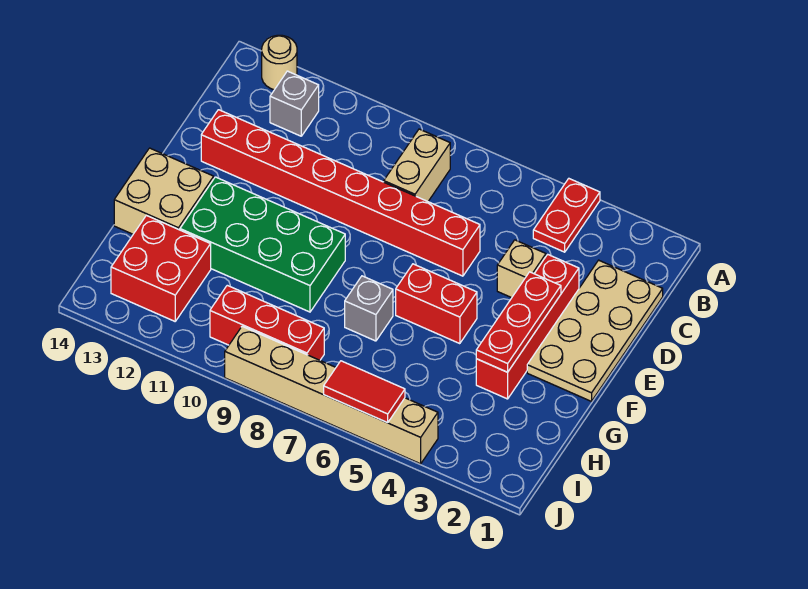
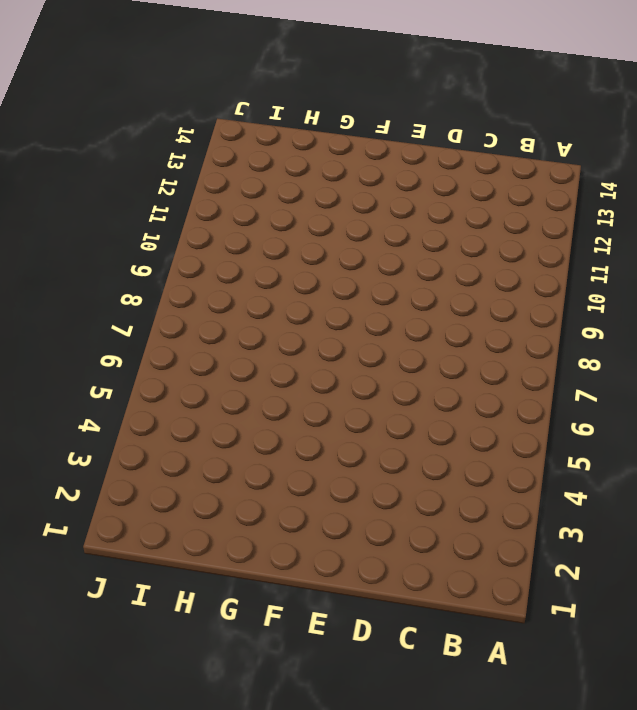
none -> red plate A4:B4 level 1
none -> tan round brick A13 level 1
none -> tan brick B8:C8 level 1

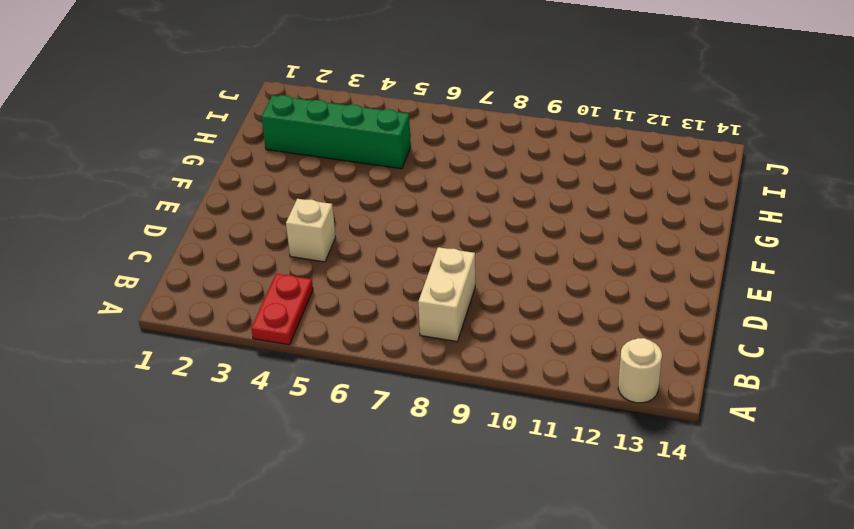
green brick H2:H5 level 1 -> none
none -> grey brick B12 level 1
none -> tan plate C1:F2 level 1
none -> red brick D3:G3 level 1

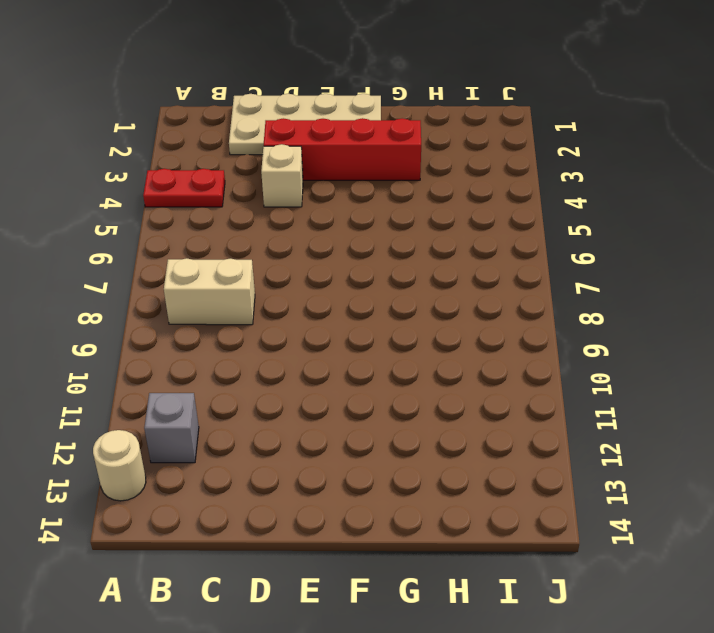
none -> red brick D6:D13 level 1
none -> red brick F5:F6 level 1
none -> green brick F9:G12 level 1

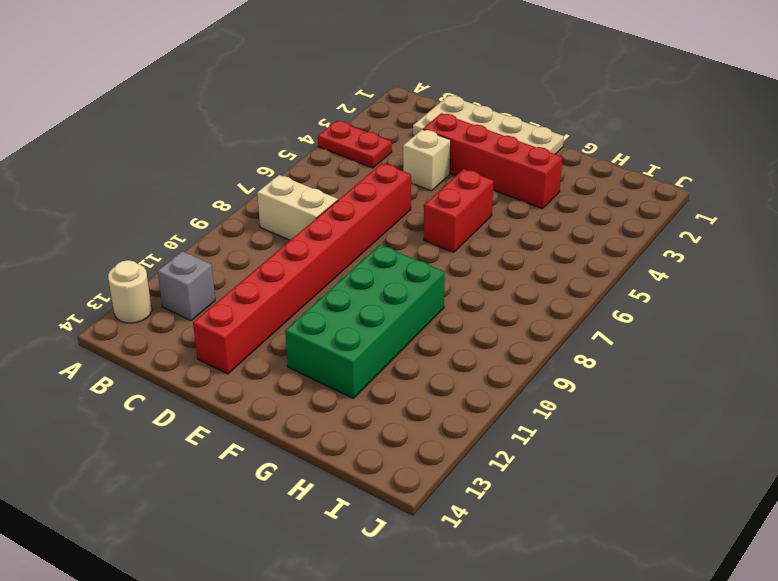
none -> tan brick F13:G14 level 1
none -> grey brick G7 level 1
none -> red brick H12:I13 level 1

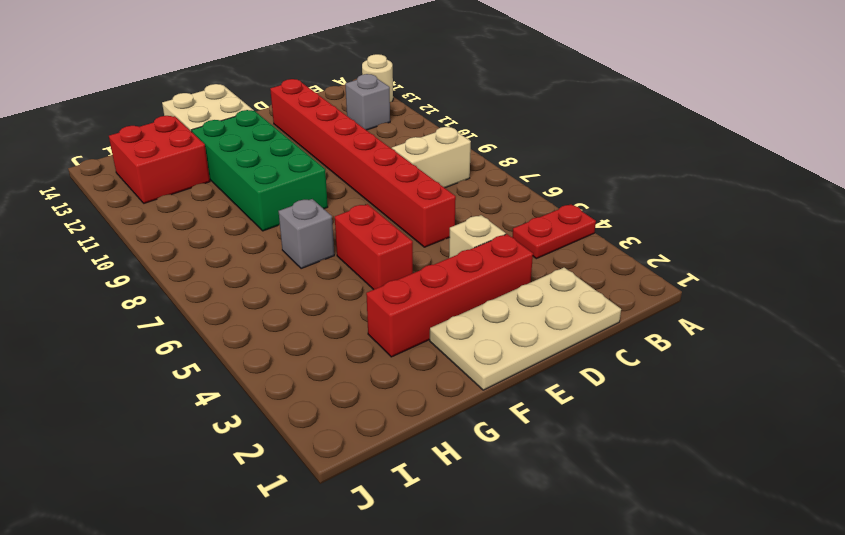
none -> red brick I8:I10 level 1
none -> tan brick J4:J9 level 1
none -> red plate E3:G3 level 2

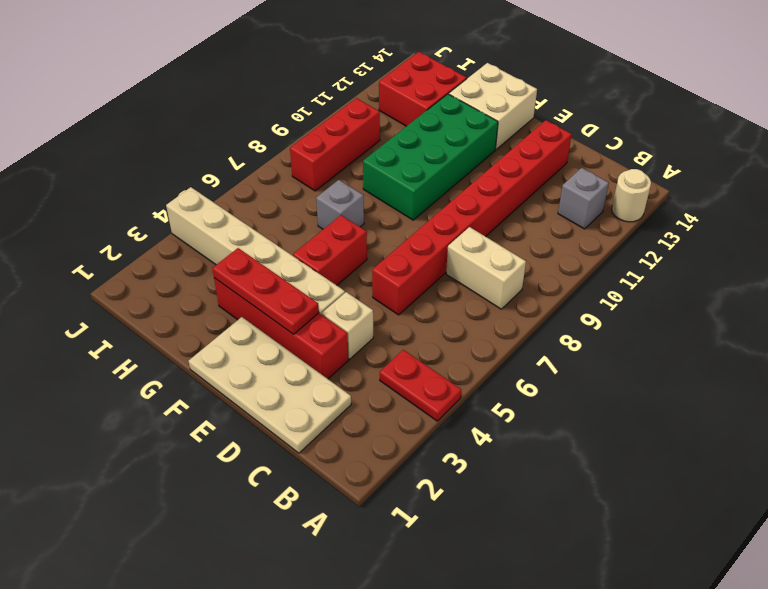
tan brick E4:J4 level 1 -> tan brick J4:J9 level 1
none -> red tile J5:J6 level 2

